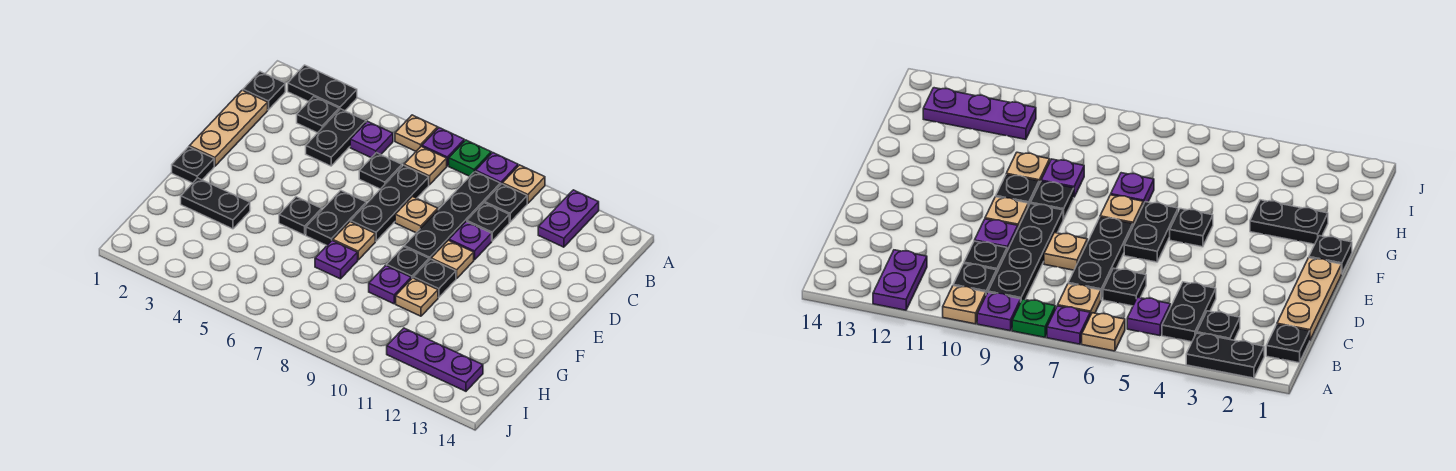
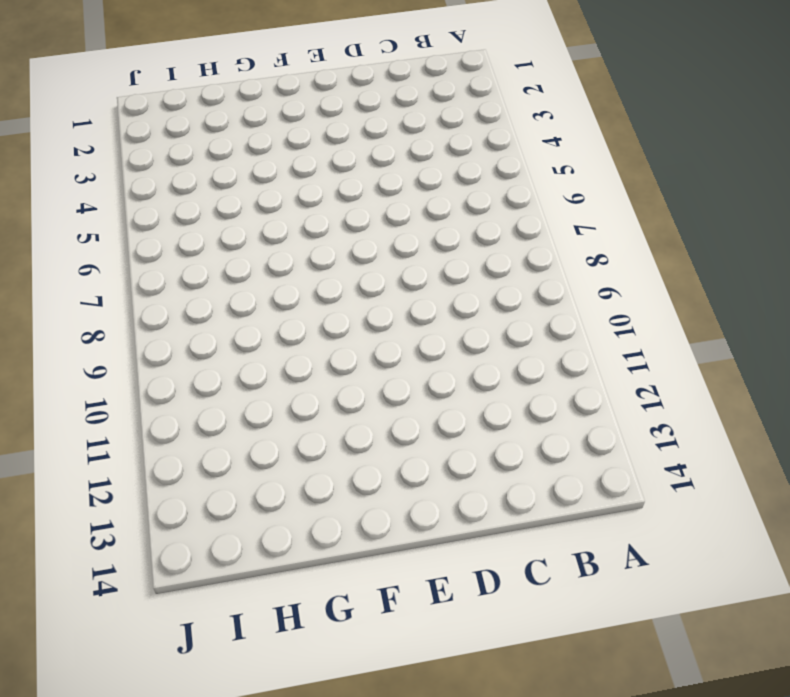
none -> black plate A2:A3 level 1
none -> tan plate A6 level 1
none -> purple plate A7 level 1
none -> green plate A8 level 1

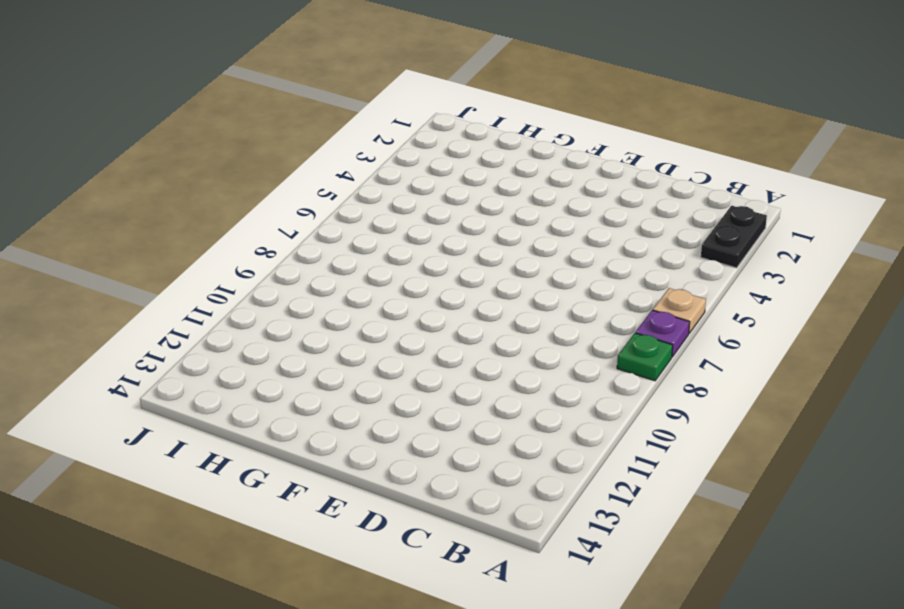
none -> purple plate A9 level 1
none -> tan plate A10 level 1
none -> purple plate A12:B12 level 1
none -> black plate B1 level 1

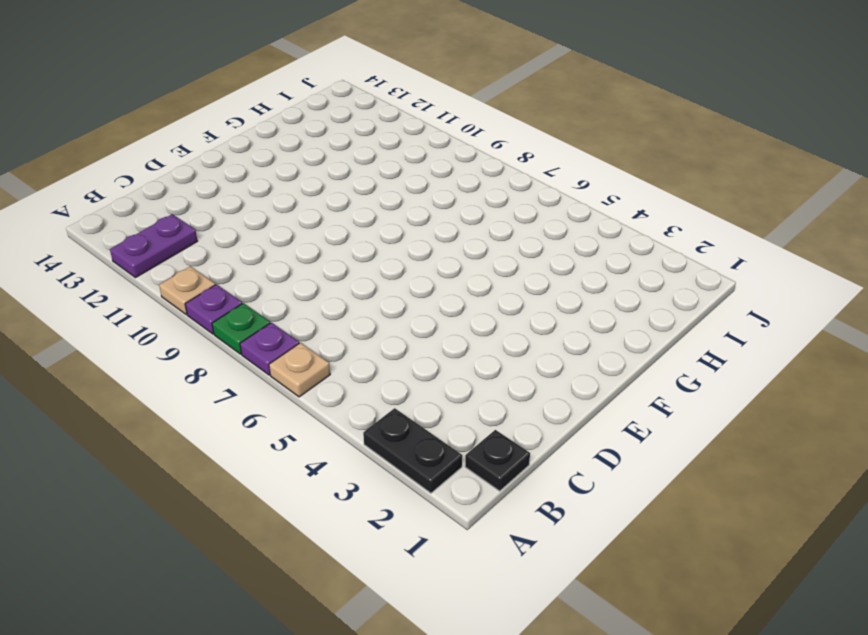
none -> black plate B3 level 1
none -> black plate B4:C4 level 1
none -> purple plate B5 level 1
none -> tan plate B7 level 1

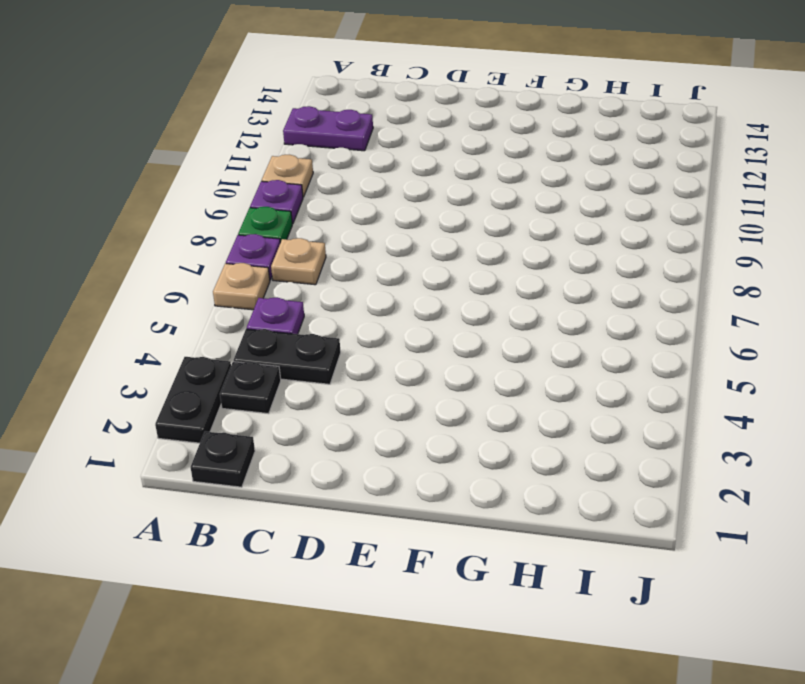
none -> black plate B9:E9 level 1
none -> black plate B10 level 1
none -> tan plate C1:E1 level 1
none -> black plate C6 level 1

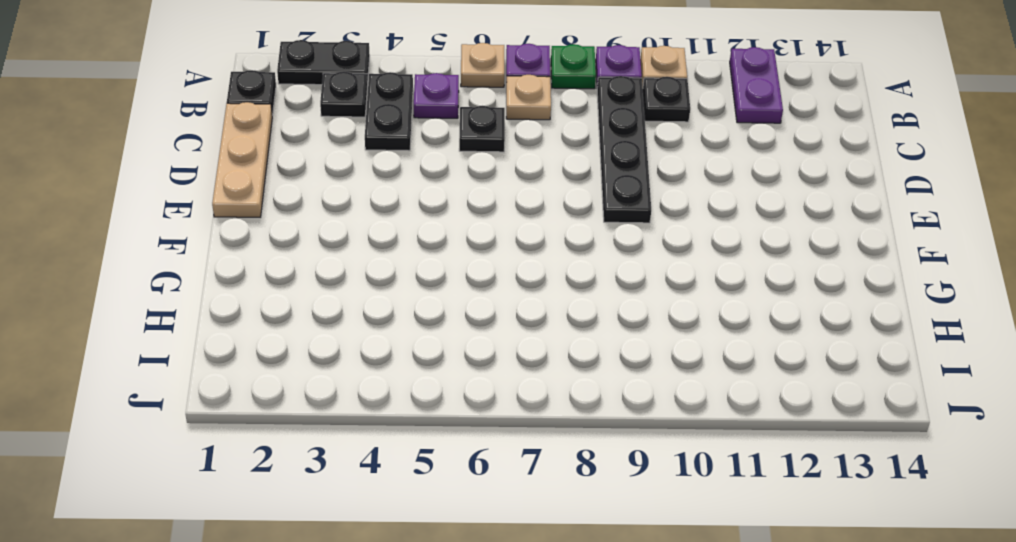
none -> black plate C7:E7 level 1
none -> black plate C10 level 1
none -> tan plate D8 level 1
none -> purple plate D10 level 1

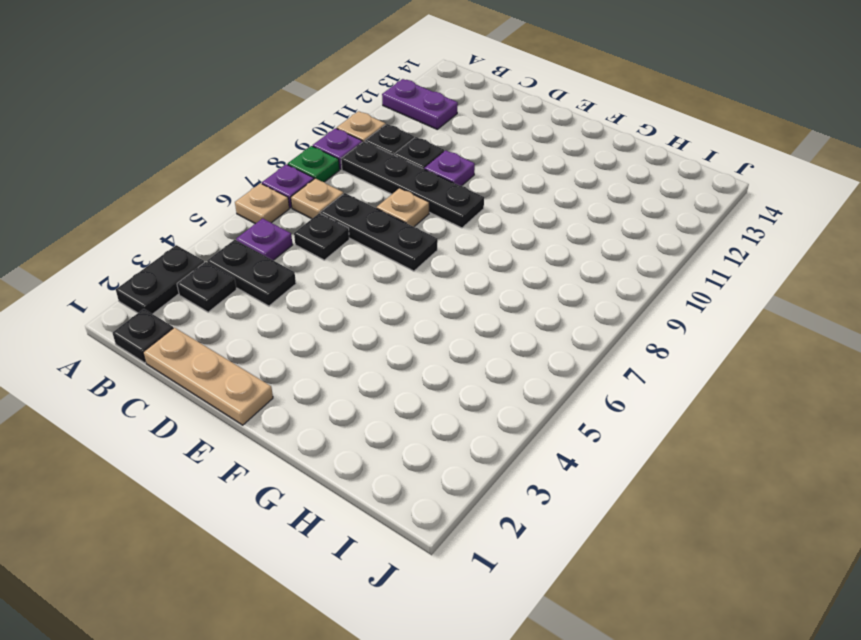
none -> black plate E6:F6 level 1
none -> tan plate E10 level 1
none -> black plate F1 level 1
none -> black plate F5 level 1

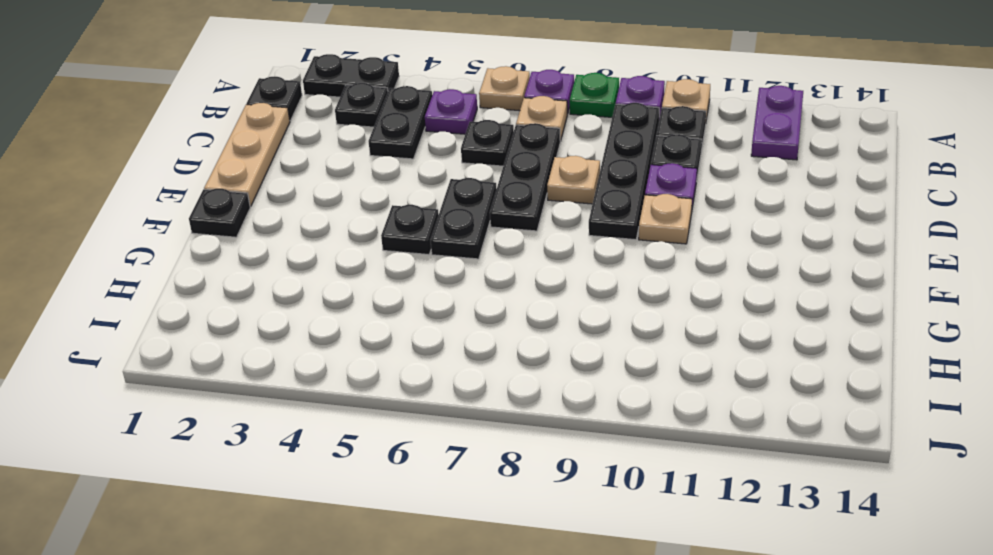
none -> tan plate F7 level 1
none -> black plate F9 level 1
none -> black plate F10 level 1
none -> black plate G2:G3 level 1

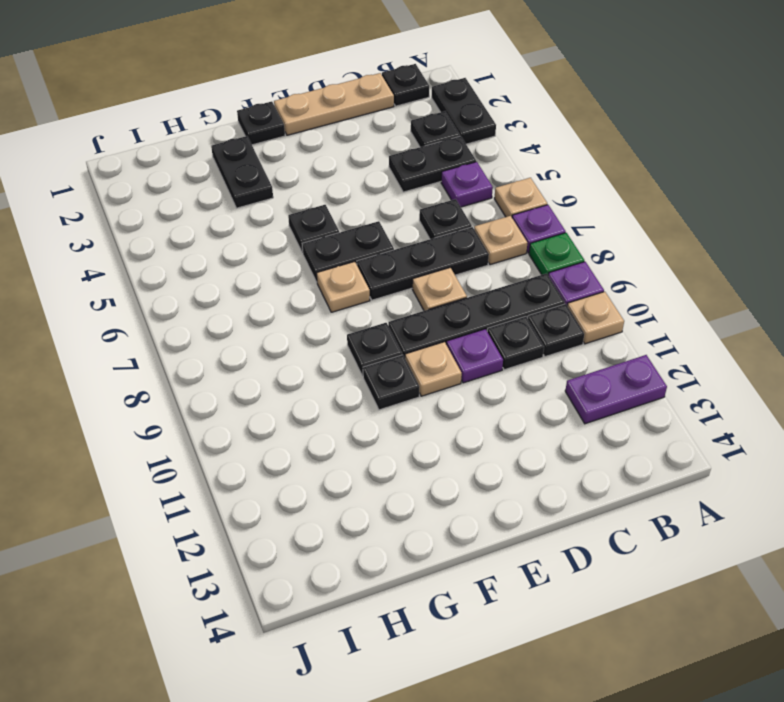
none -> purple plate G7 level 1
none -> purple plate G9 level 1
none -> tan plate G10 level 1
none -> purple plate I11:I13 level 1

